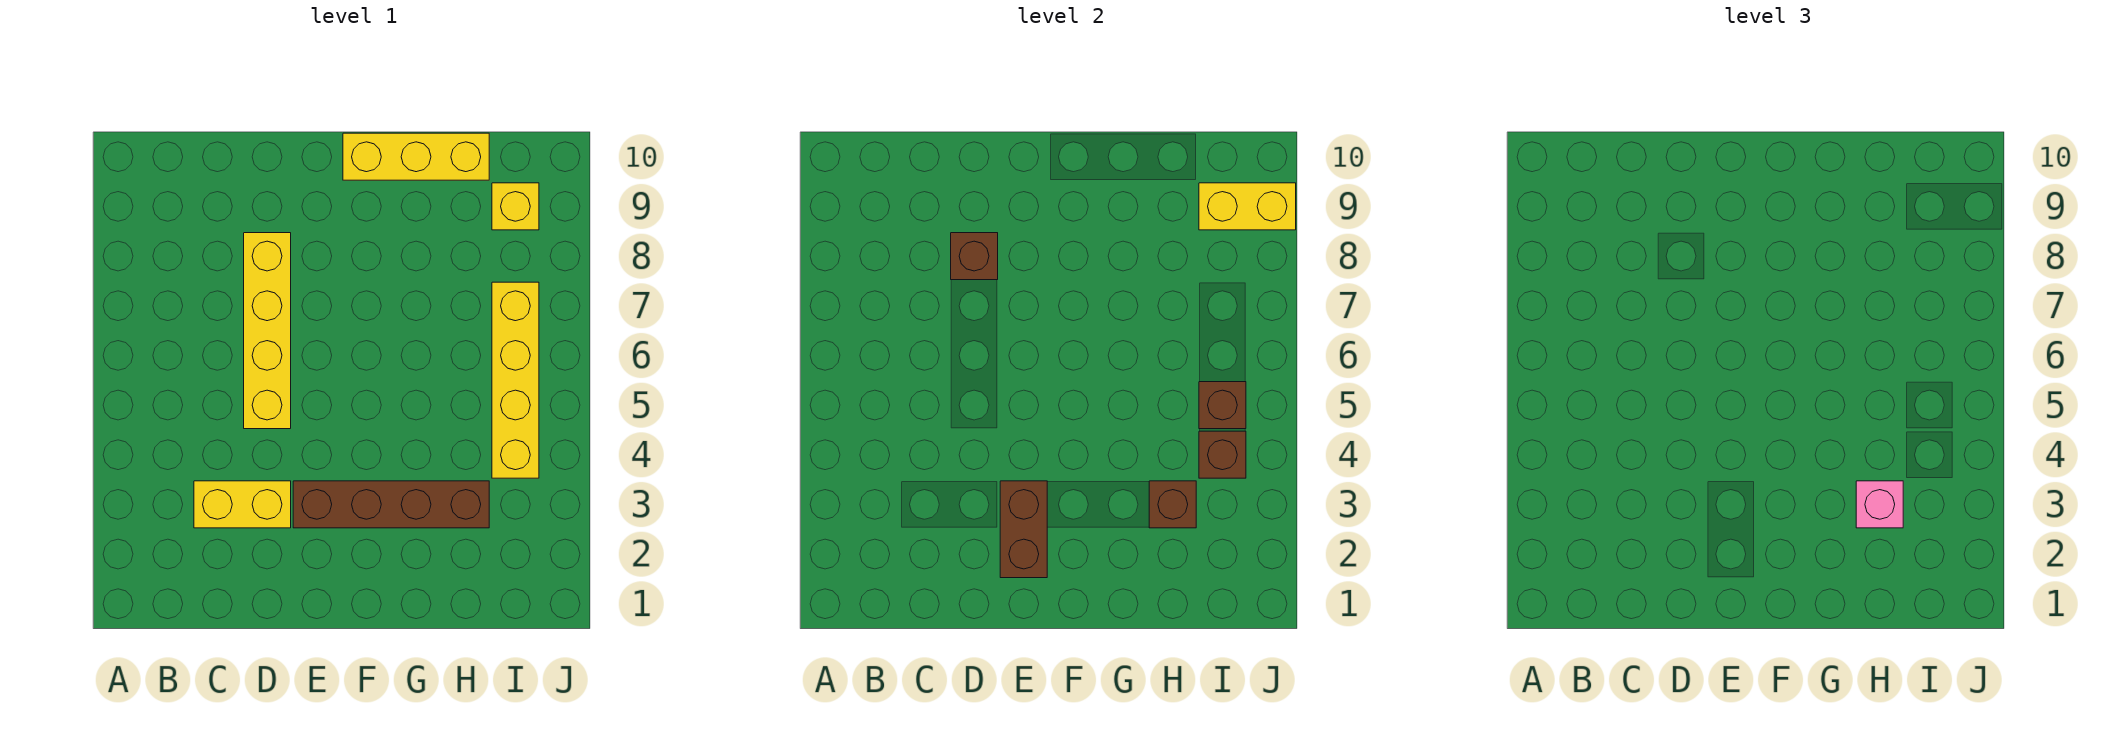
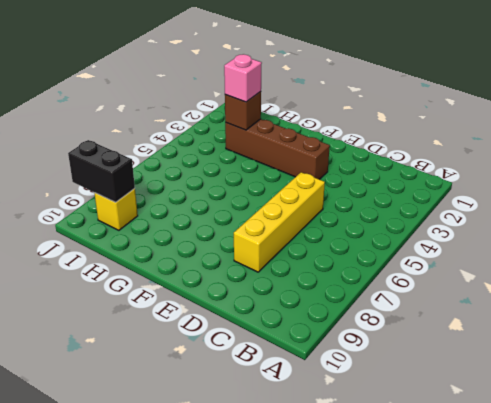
black brick I9:J9 level 2 -> yellow brick I9:J9 level 2
none -> yellow brick C3:D3 level 1
none -> yellow brick F10:H10 level 1
none -> yellow brick I4:I7 level 1

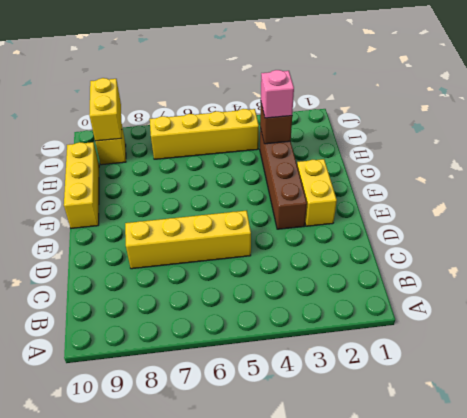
yellow brick E2:F2 level 1 -> yellow brick C3:D3 level 1
none -> brown brick D8 level 2
none -> brown brick E2:E3 level 2
none -> brown brick I4 level 2

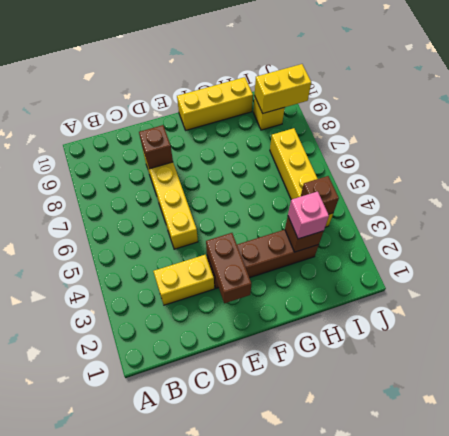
none -> brown brick I5 level 2

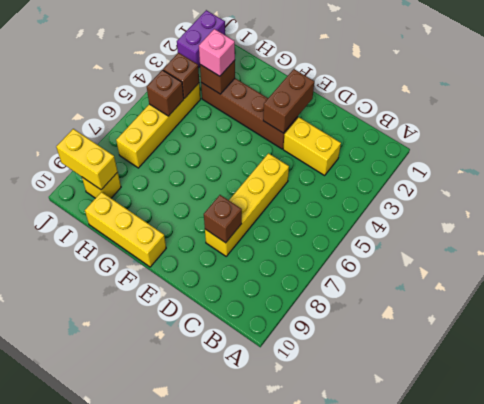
purple brick J1:J2 level 1 -> none

